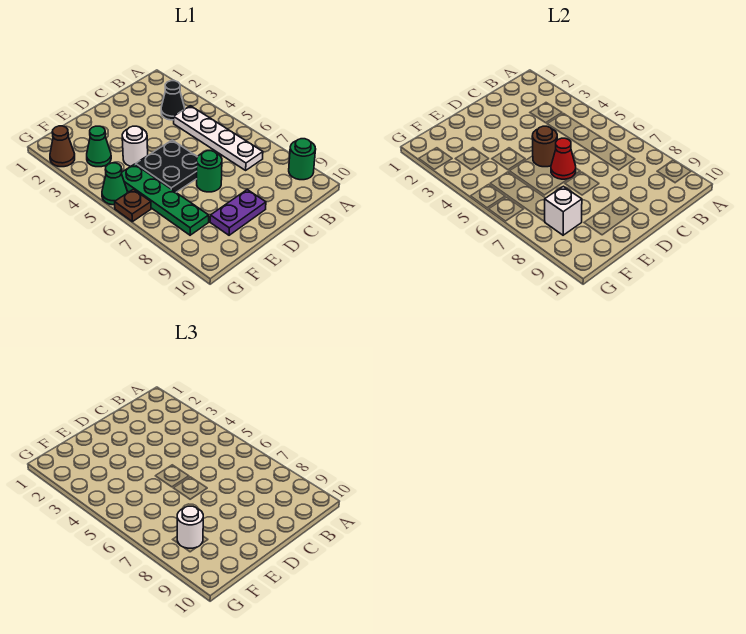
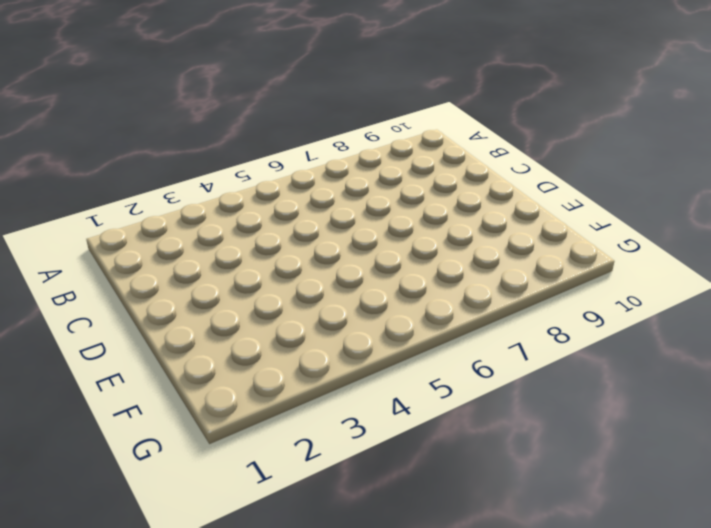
none -> green round brick A9 level 1
none -> black cone B3 level 1
none -> white plate B4:B7 level 1

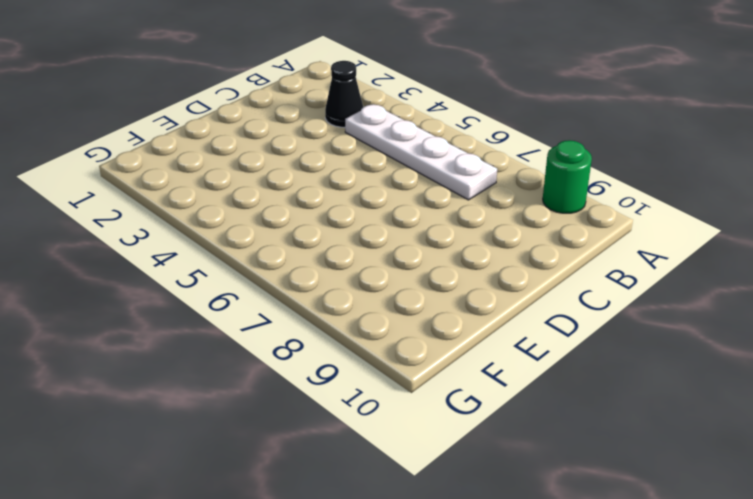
none -> black plate D5:E6 level 1
none -> green round brick D7 level 1
none -> purple plate D9:E9 level 1

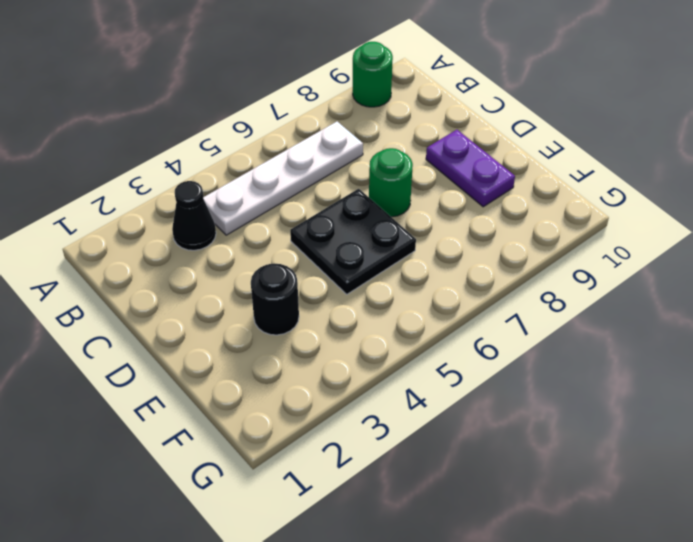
black round brick E3 level 1 -> none
none -> white round brick E4 level 1
none -> green cone F3 level 1
none -> green plate F5:F8 level 1

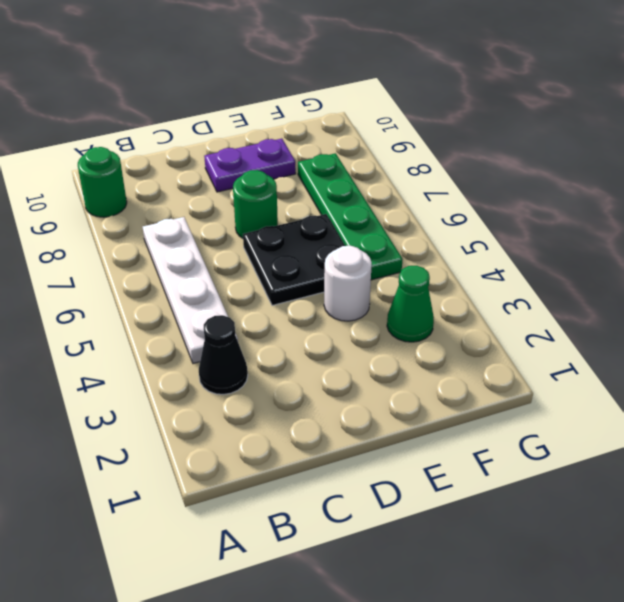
none -> brown cone G2 level 1
none -> green cone G5 level 1
none -> brown plate G6 level 1

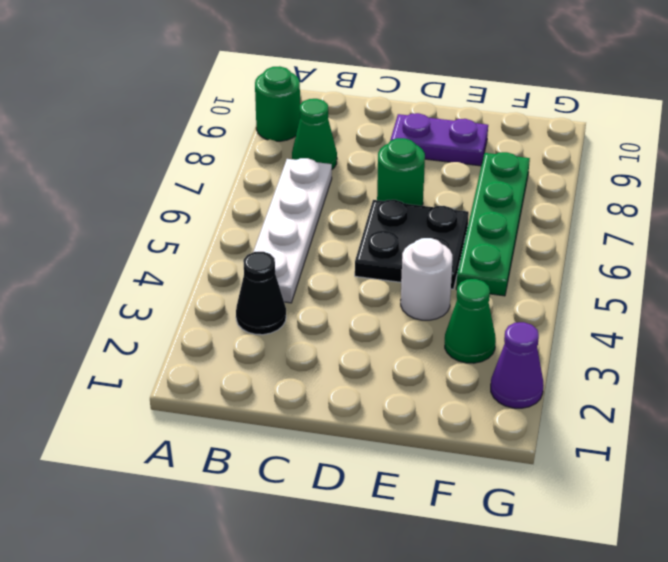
green cone B8 level 1 -> green cone G5 level 1
purple cone G2 level 1 -> brown cone G2 level 1
none -> brown plate G6 level 1
none -> brown round brick D5 level 2
none -> red cone D6 level 2

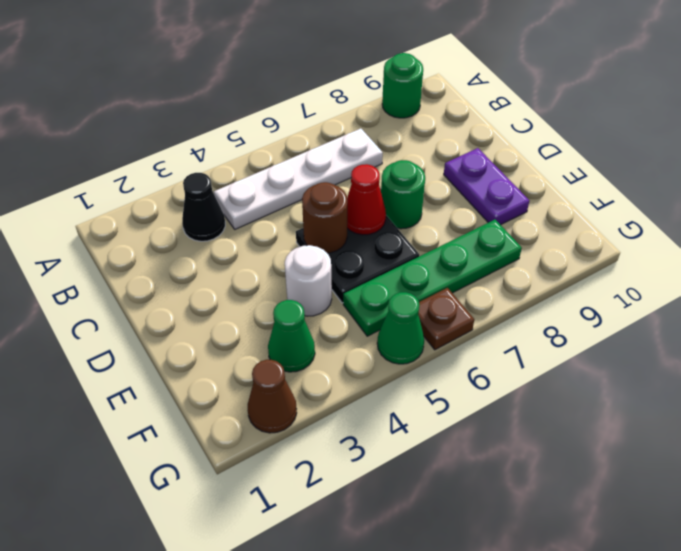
none -> white brick F8 level 2
none -> white round brick F8 level 3

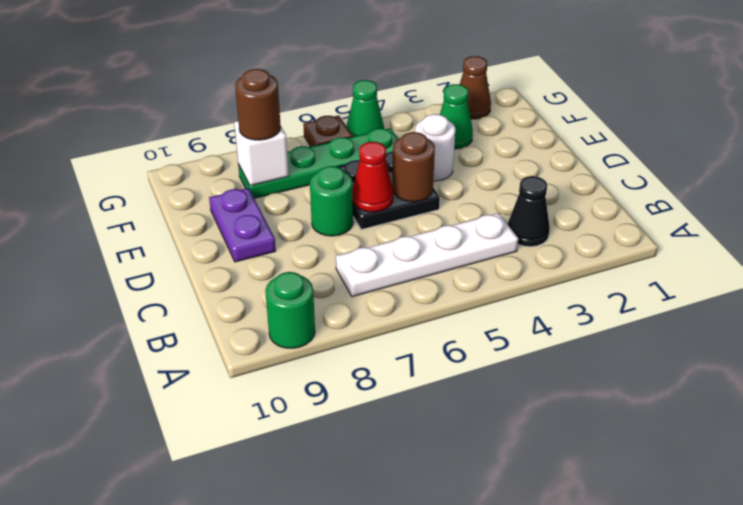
brown round brick F8 level 3 -> white round brick F8 level 3

